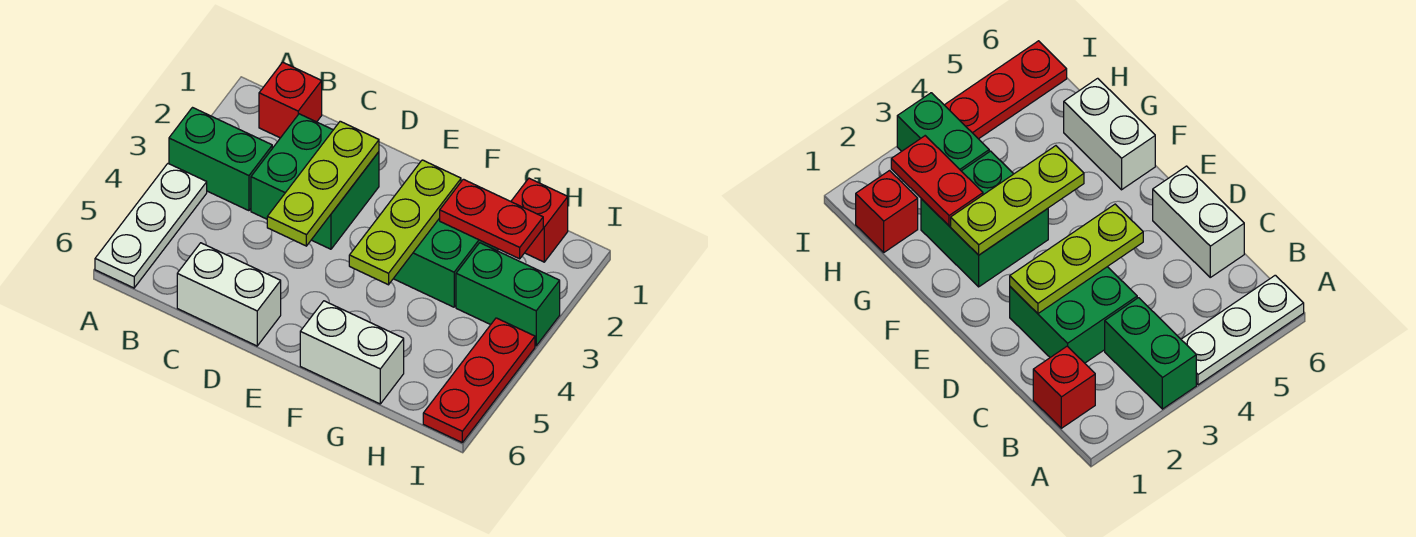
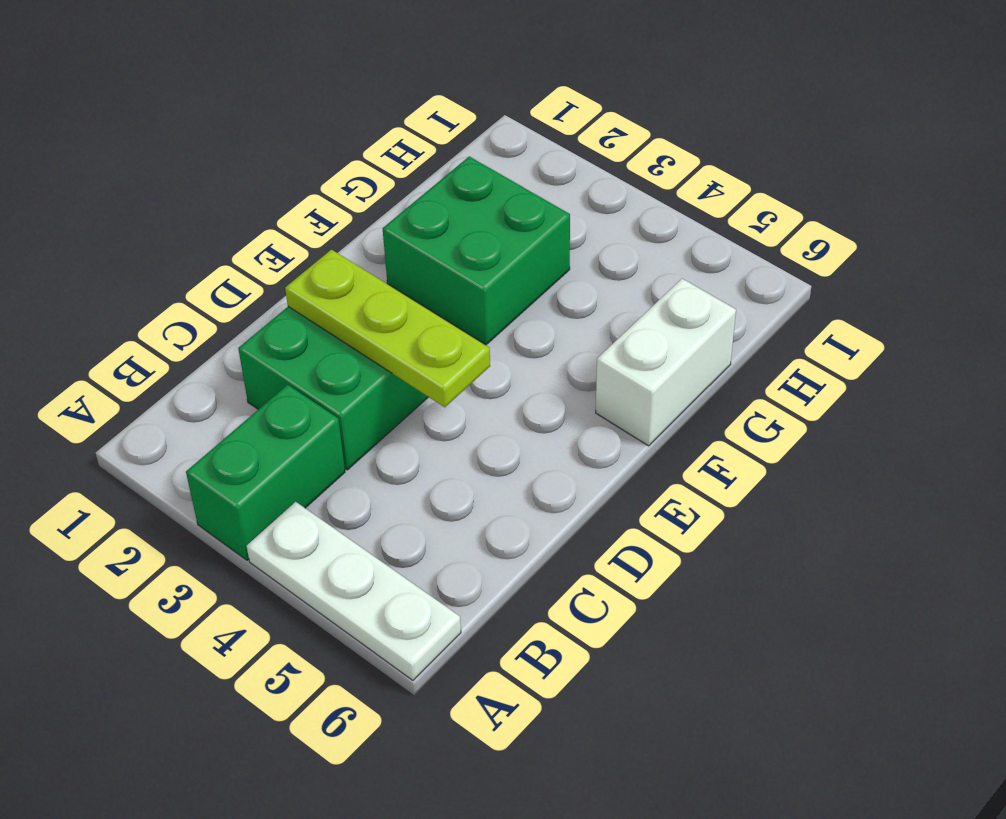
none -> red brick B1 level 1
none -> white brick C6:D6 level 1
none -> red brick H1 level 1

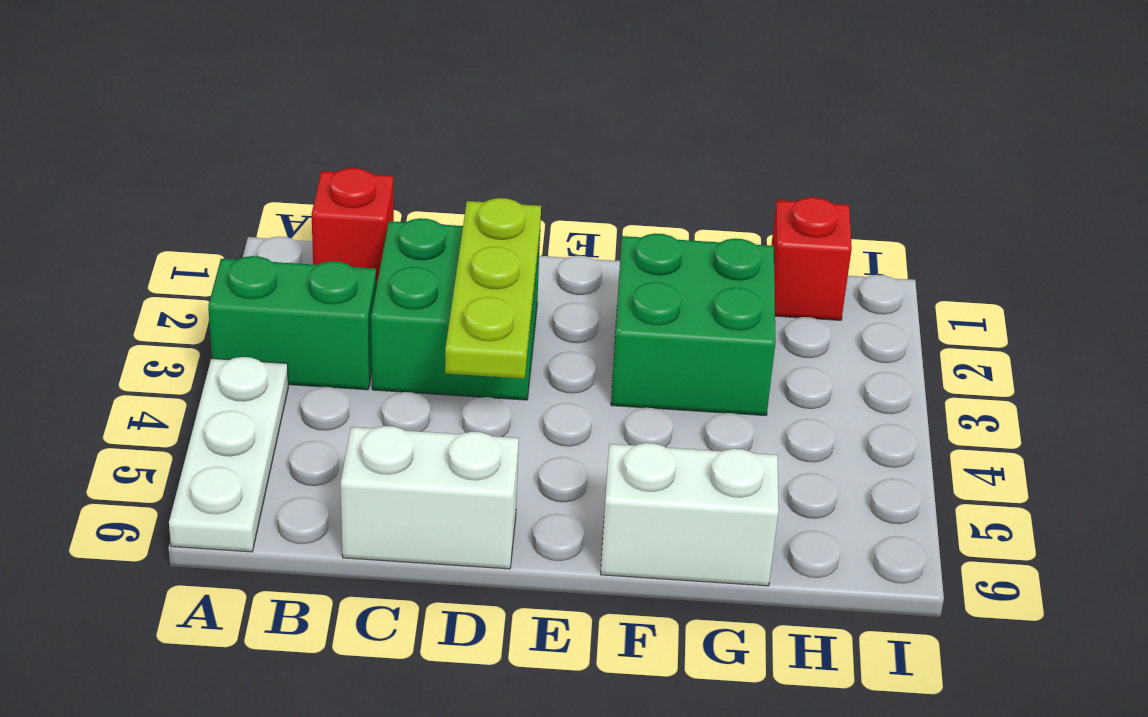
none -> green brick H3:I3 level 1
none -> red plate I4:I6 level 1
none -> lime plate F2:F4 level 2

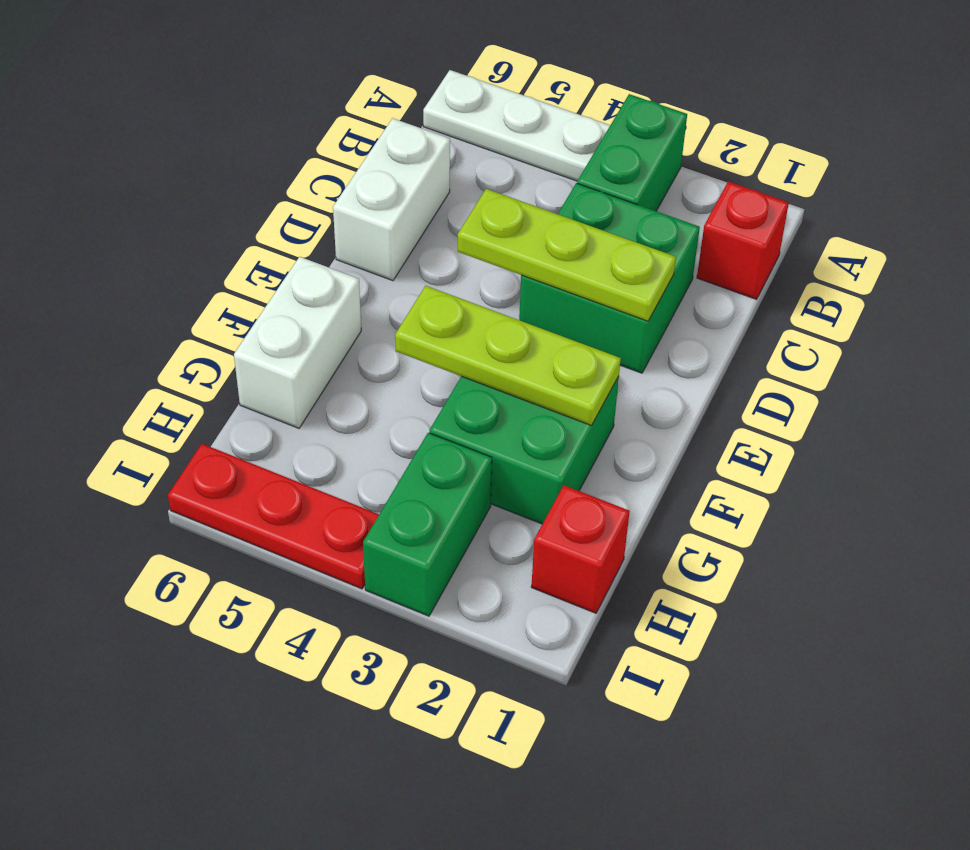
none -> red plate G2:H2 level 2

